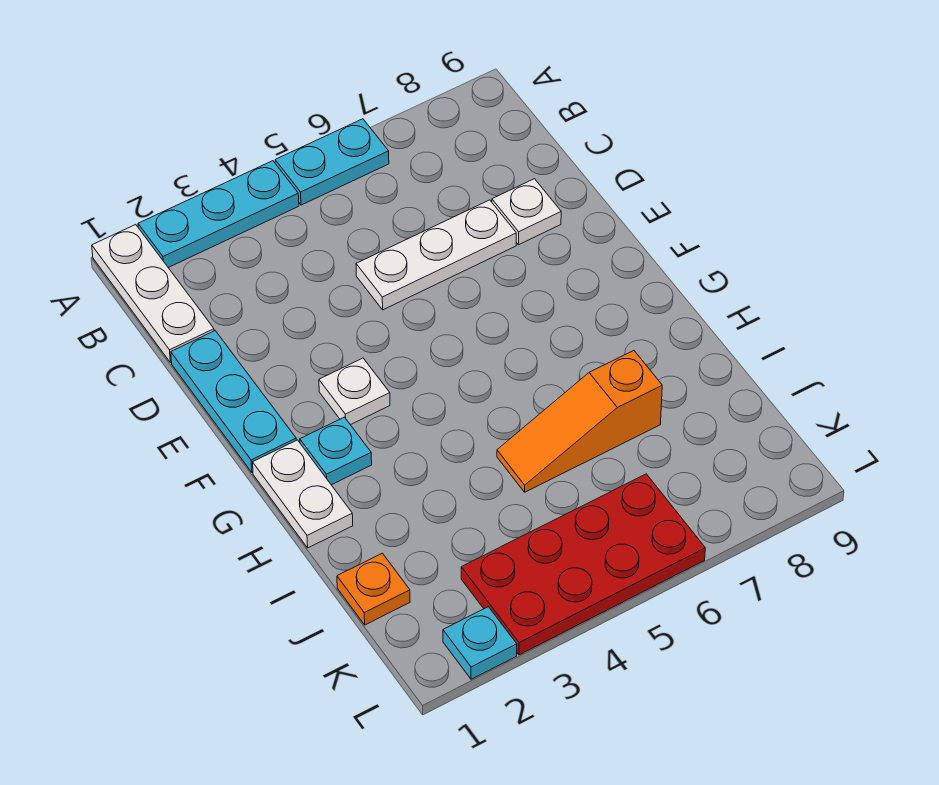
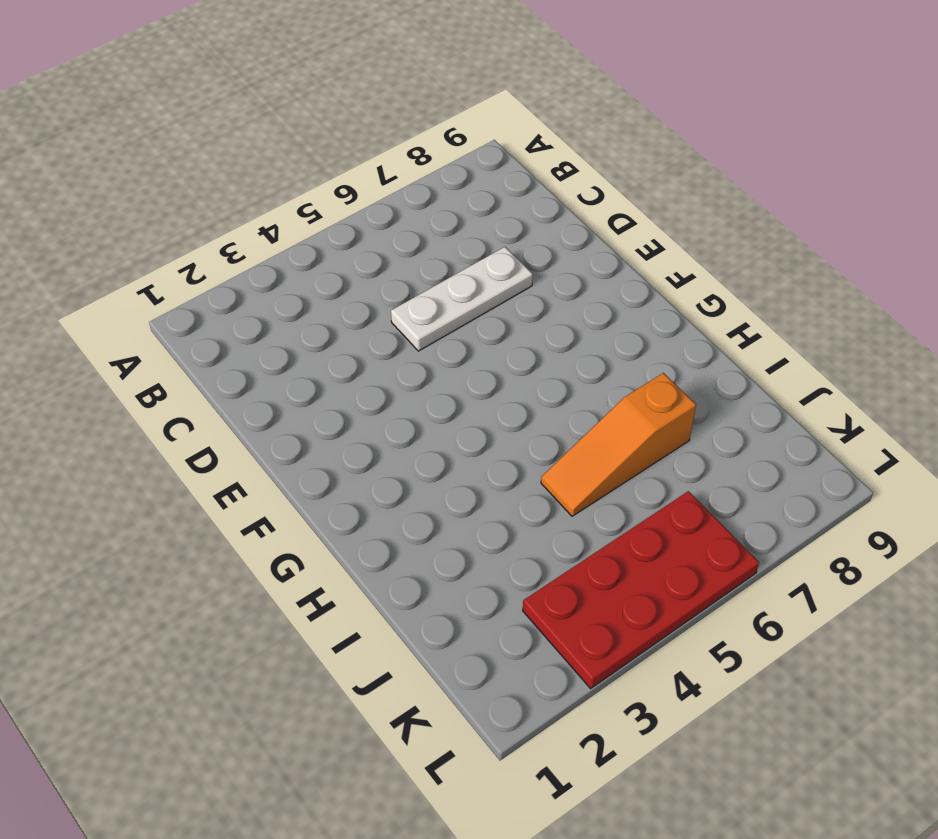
none -> white plate A1:C1 level 1
none -> cyan plate A2:A4 level 1
none -> cyan plate A5:A6 level 1

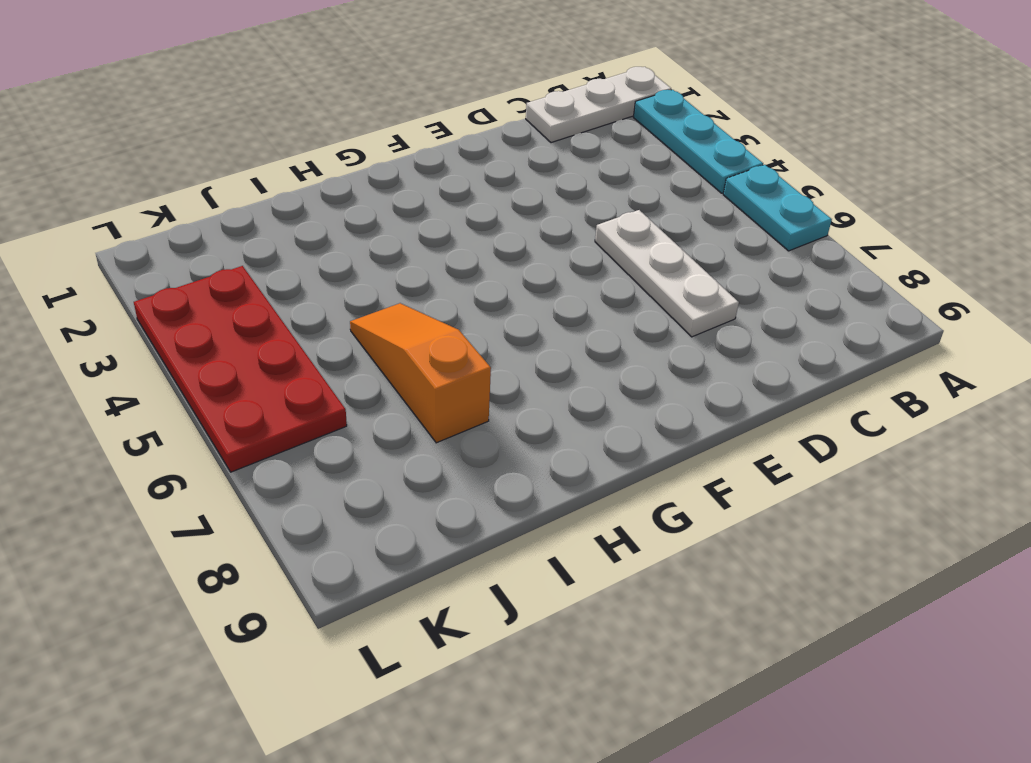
none -> cyan plate D1:F1 level 1
none -> white plate D8 level 1
none -> white plate F3 level 1

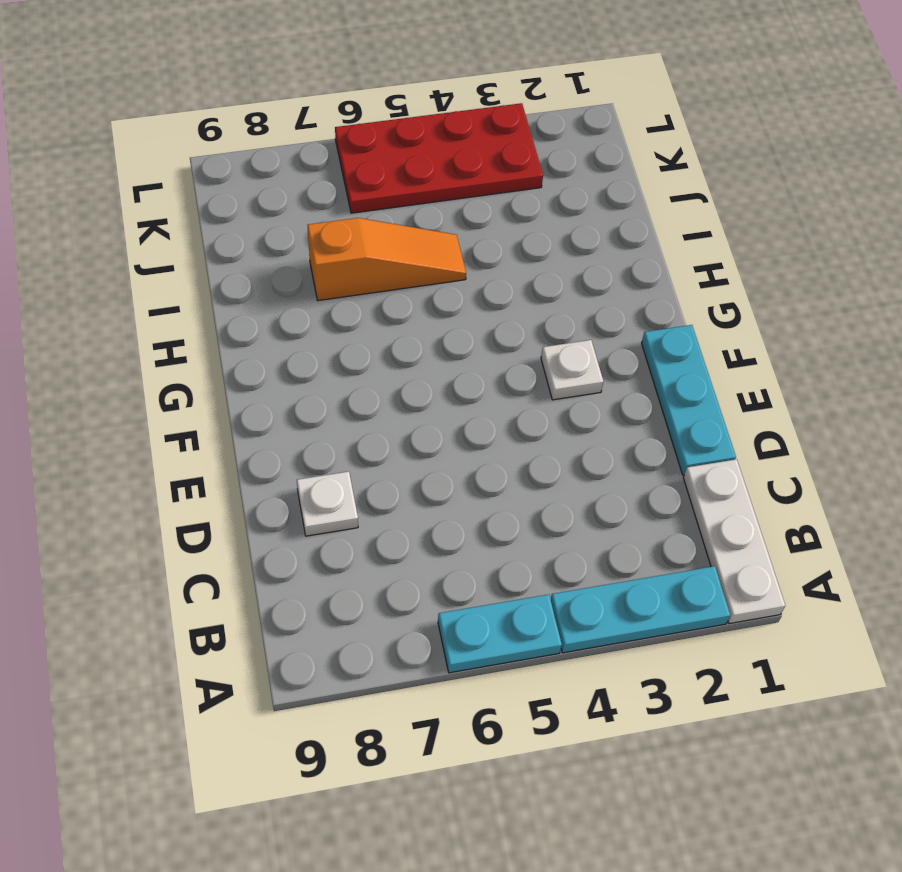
none -> white plate D5:D7 level 1
none -> white plate G1:H1 level 1
none -> cyan plate G2 level 1

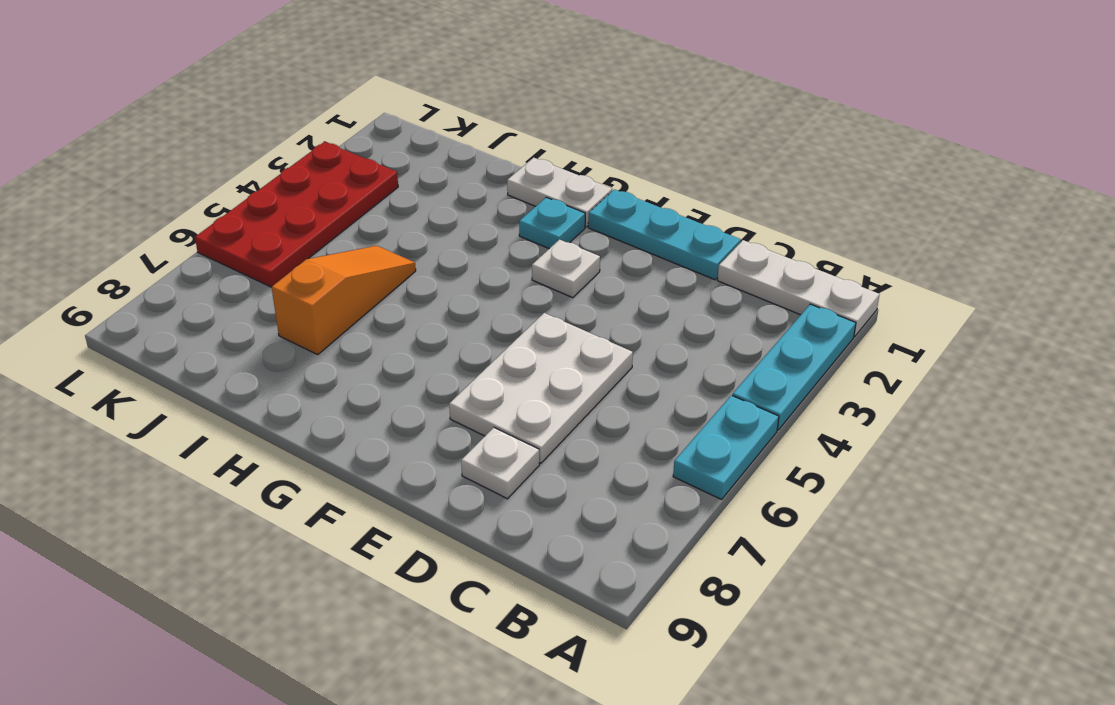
white plate D5:E7 level 1 -> white plate D5:D7 level 1
none -> orange plate J1 level 1
none -> cyan plate L2 level 1

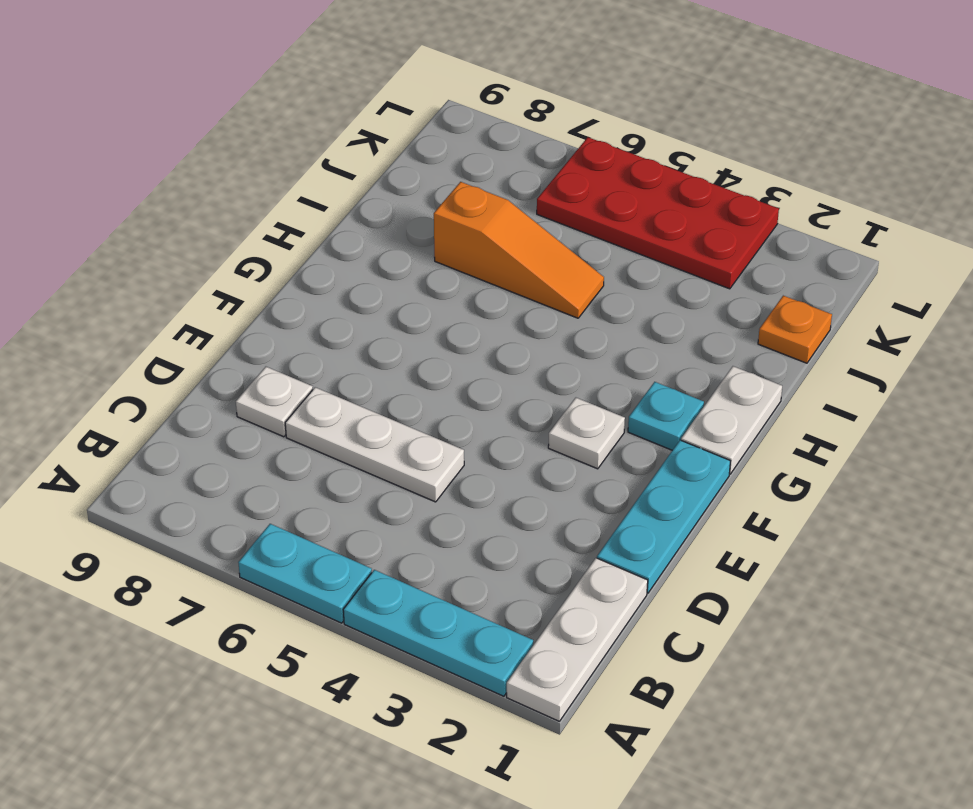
none -> cyan plate L2 level 1

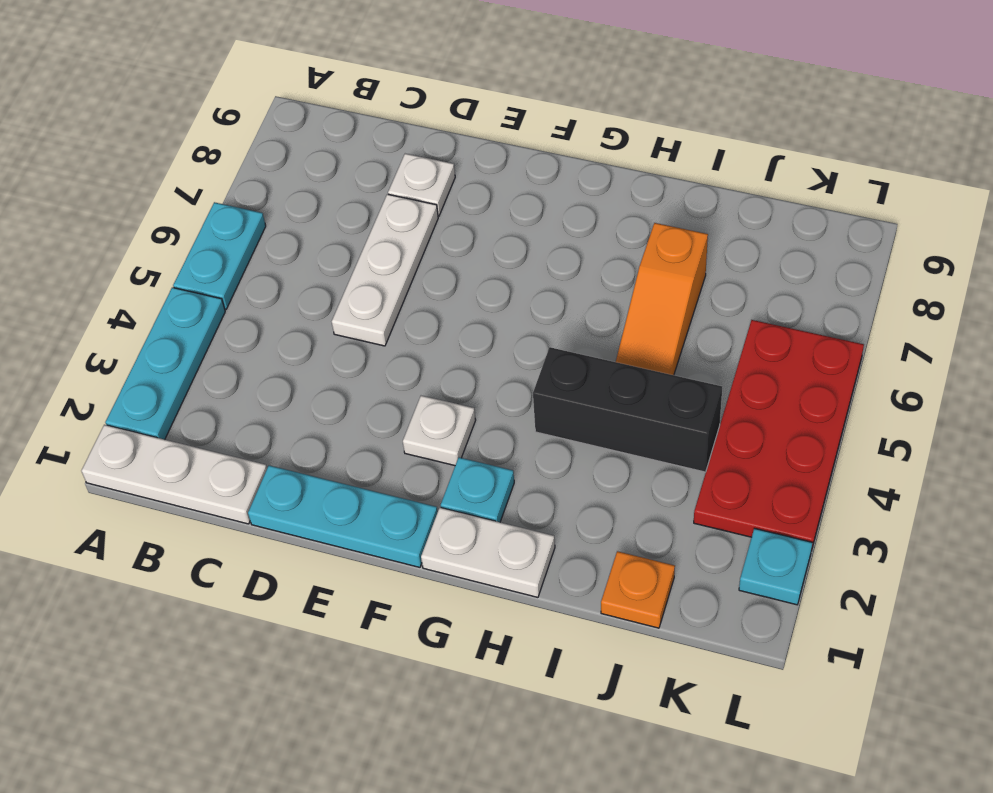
black brick H4:J4 level 1 -> none

